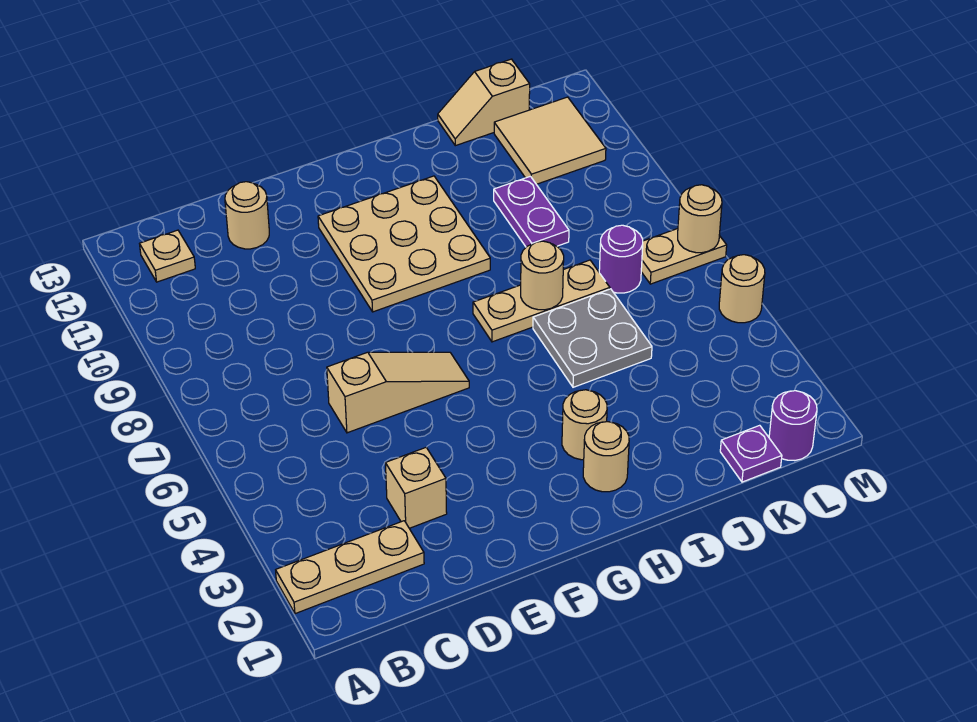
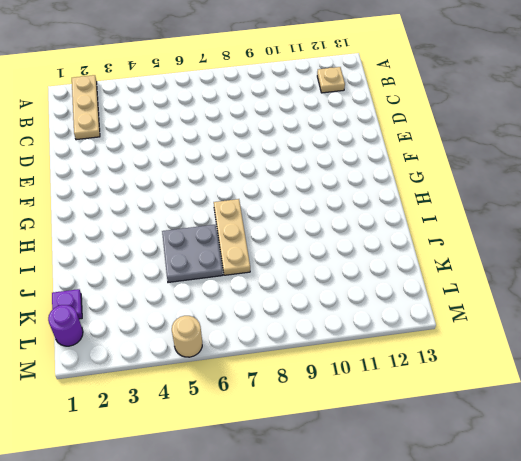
none -> tan brick D3 level 1
none -> tan slope D6:F6 level 1 top D
none -> tan round brick D12 level 1

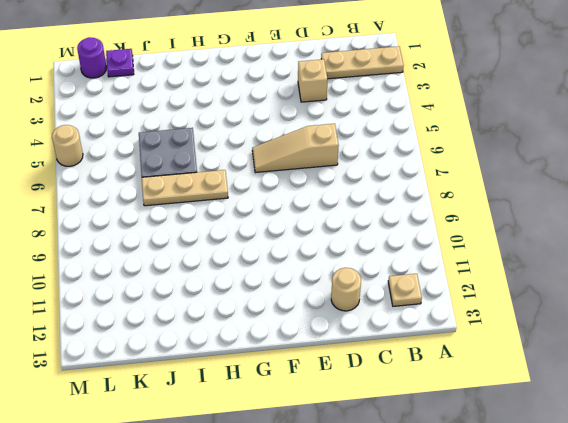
none -> tan plate F9:H11 level 1
none -> tan round brick H2 level 1
none -> tan round brick H3 level 1

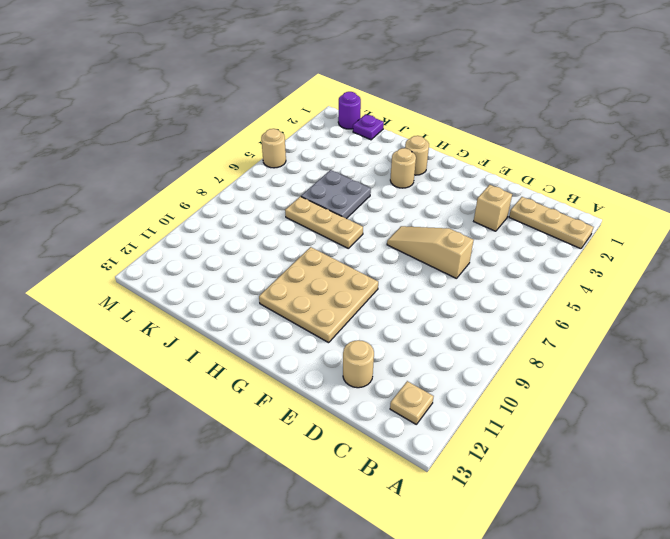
none -> purple plate J9:J10 level 1
none -> tan slope J13:K13 level 1 top K
none -> purple round brick K7 level 1

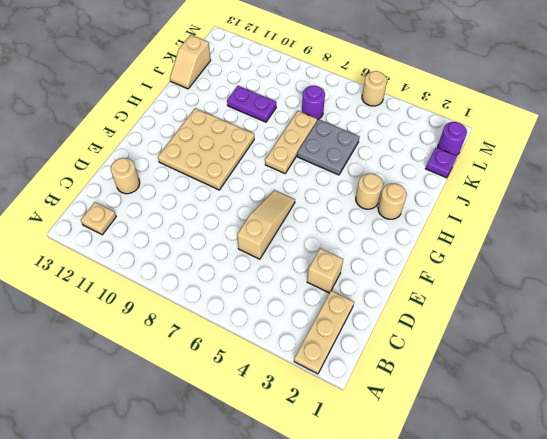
none -> tan tile K11:L12 level 1
none -> tan plate L7:M7 level 1
none -> tan round brick I7 level 2

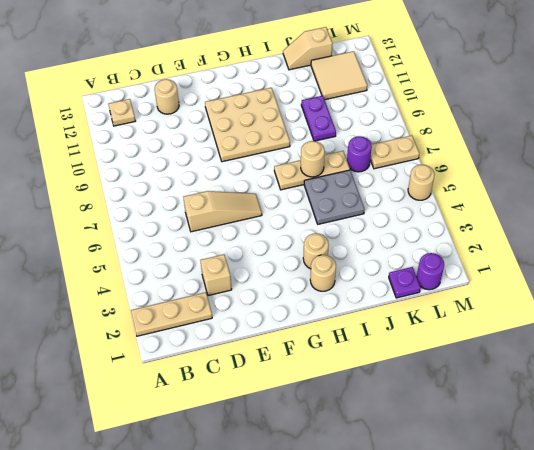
none -> tan round brick M7 level 2

